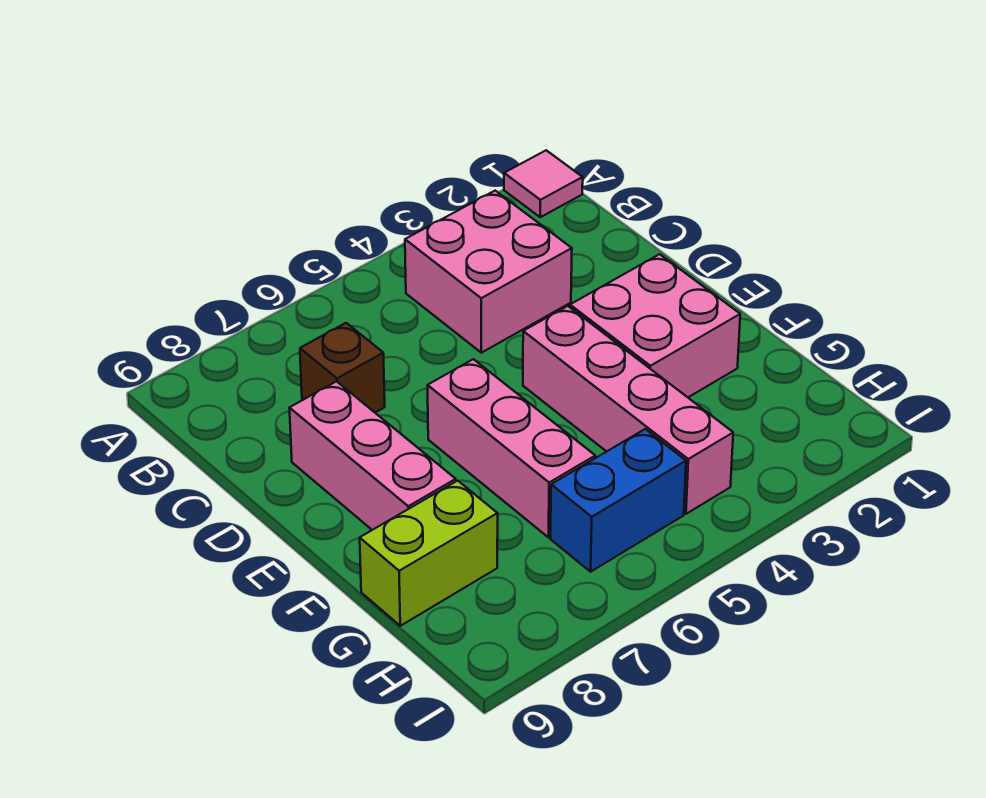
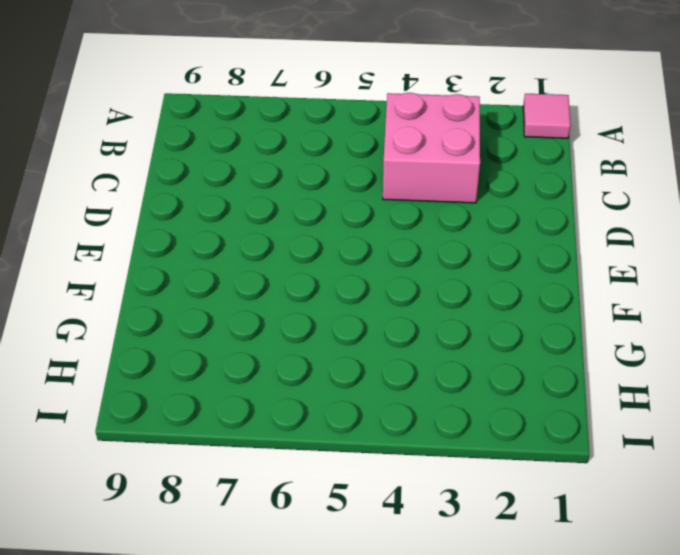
none -> brown brick C7 level 1
none -> pink brick D8:F8 level 1

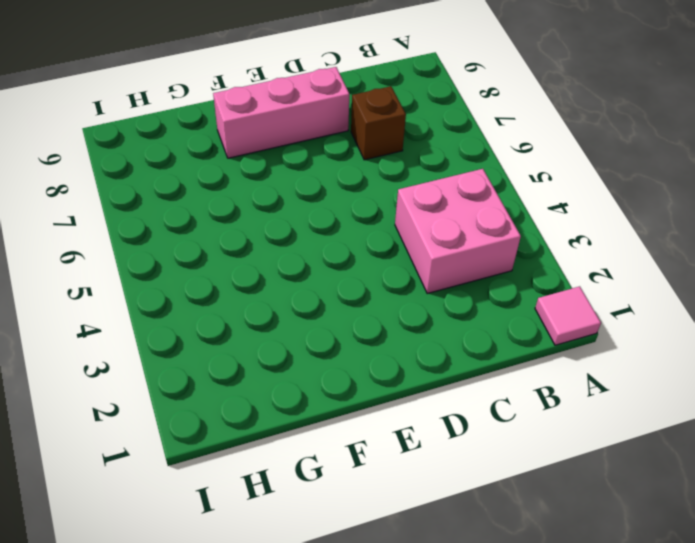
none -> pink brick E2:F3 level 1
none -> pink brick E4:H4 level 1

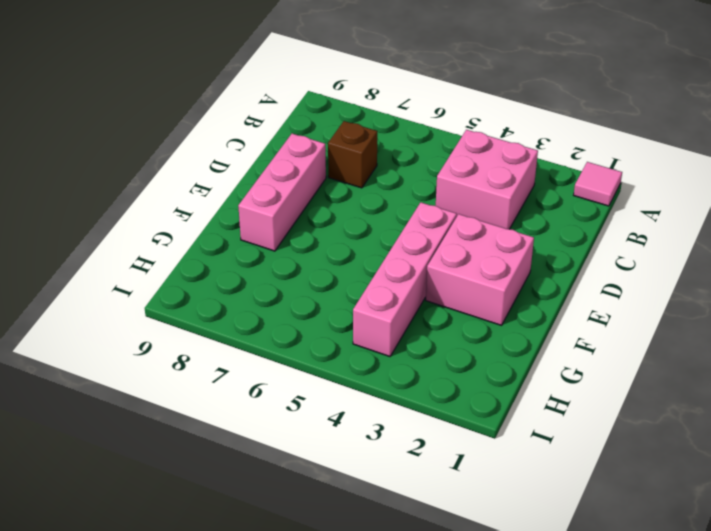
none -> pink brick E6:G6 level 1
none -> lime brick G8:G9 level 1

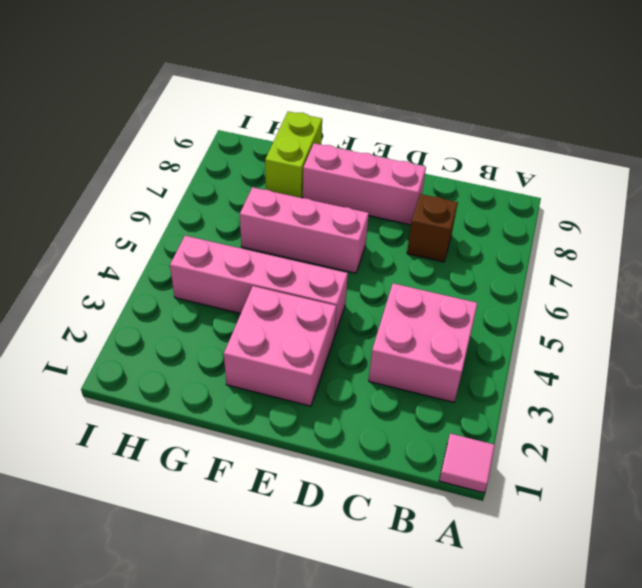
none -> blue brick H5:H6 level 1

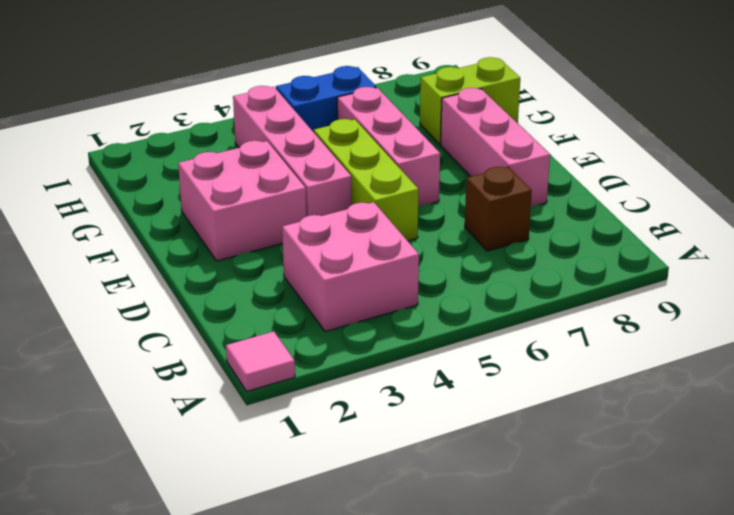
lime brick D5:F5 level 1 -> none

